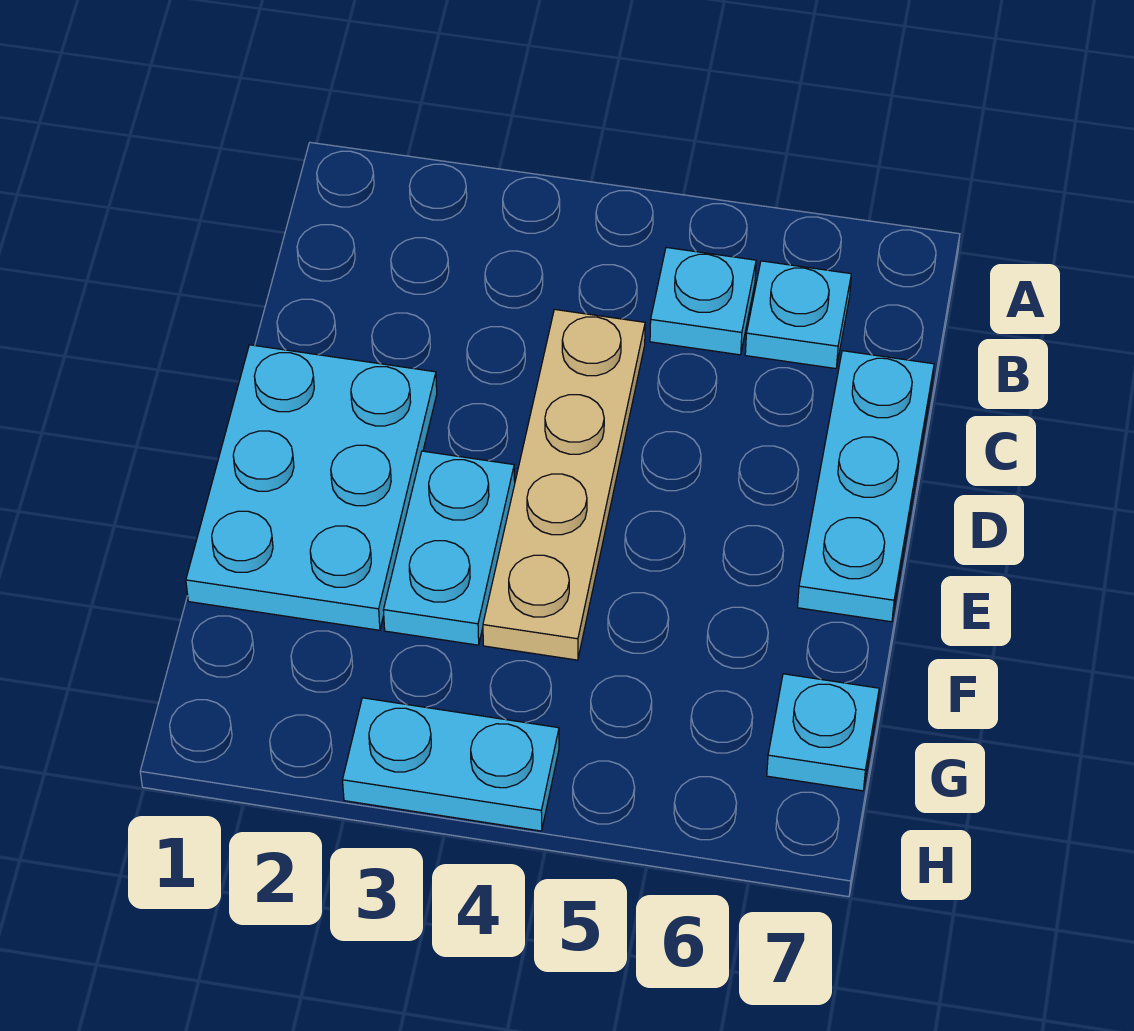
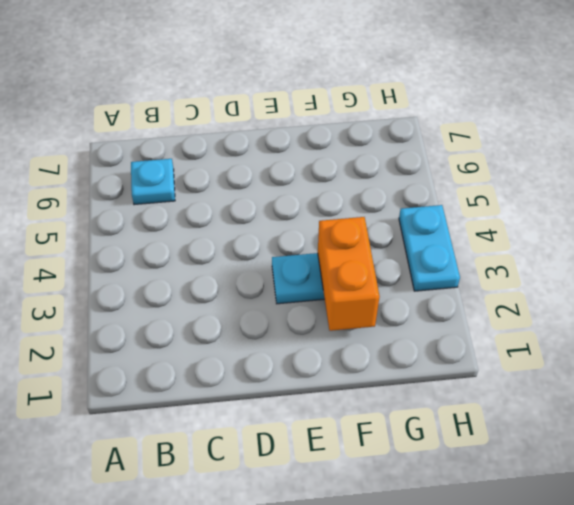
orange brick F2:F3 level 2 -> none
none -> cyan plate B5 level 1
none -> tan plate C4:F4 level 1

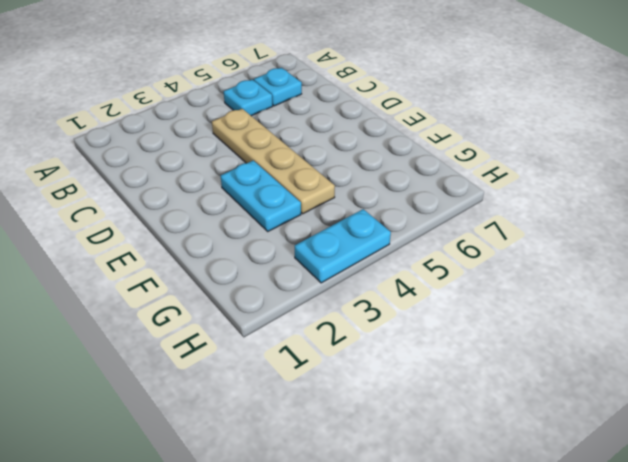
none -> cyan plate C7:E7 level 1
none -> cyan plate D1:F2 level 1

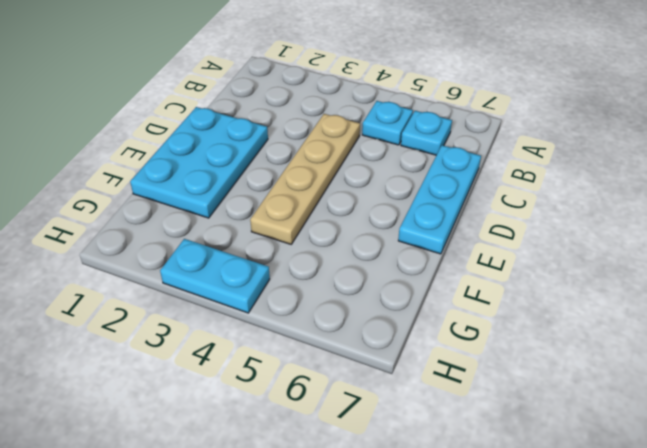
none -> cyan plate E3:F3 level 1
none -> cyan plate G7 level 1

